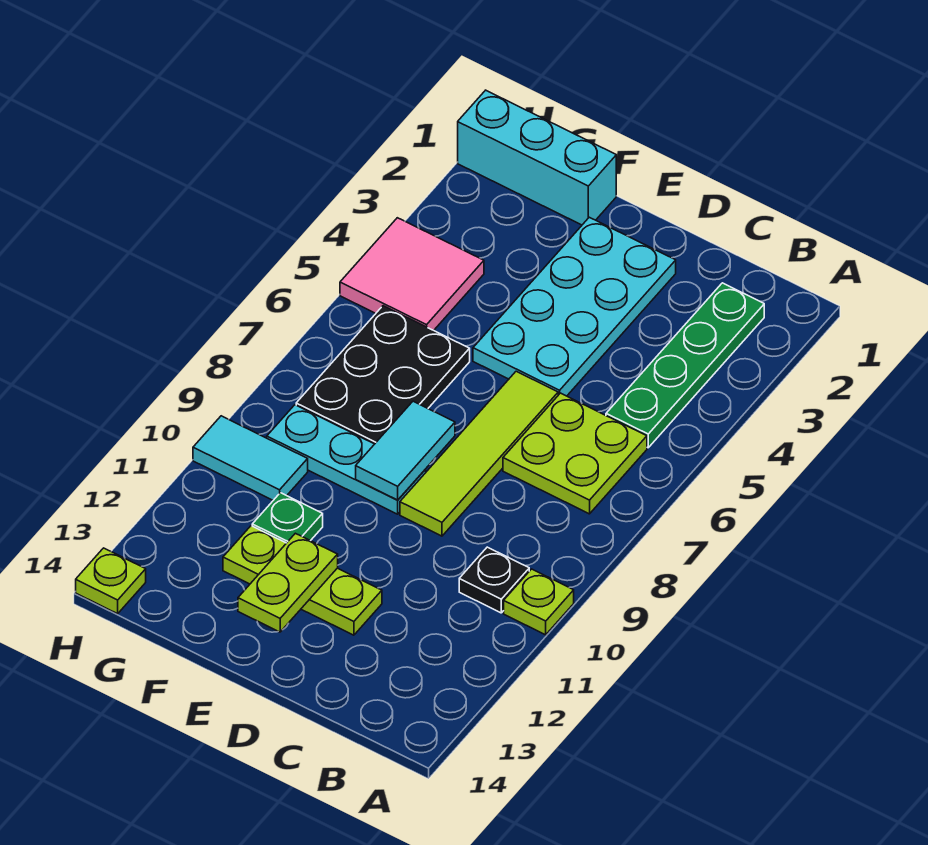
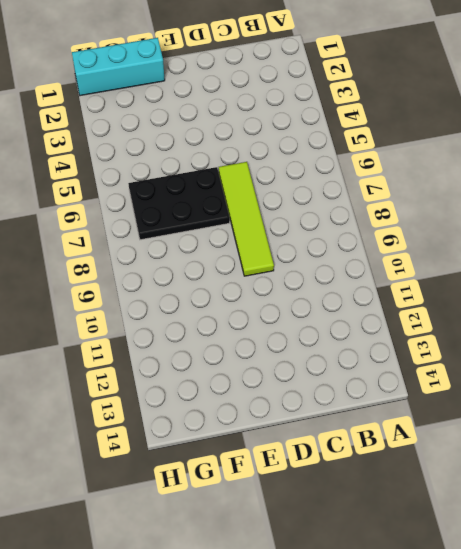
black plate E6:G7 level 1 -> black plate F6:G8 level 1
none -> lime plate A10 level 1
none -> green plate B2:B5 level 1
none -> lime plate B6:C7 level 1

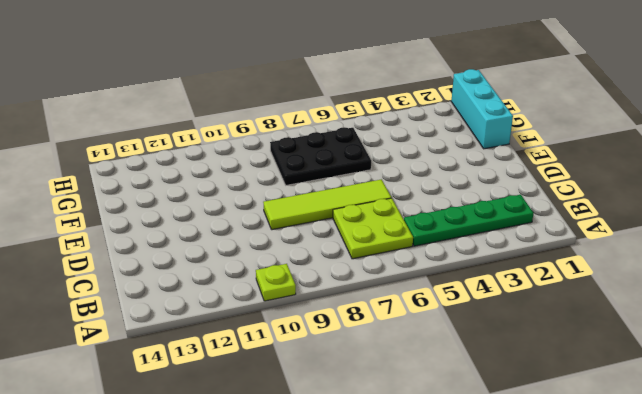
none -> black plate B10 level 1
none -> cyan plate D2:E5 level 1
none -> lime plate D12:F12 level 1

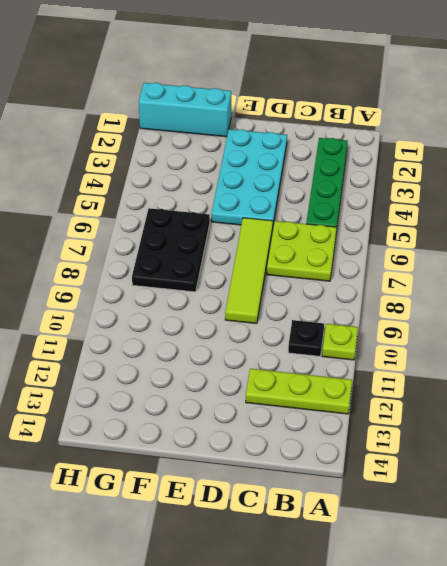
lime plate A12:C12 level 1 -> lime plate D12:F12 level 1
none -> cyan plate E9:G9 level 1
none -> green plate F11 level 1
none -> pink tile G4:H5 level 1

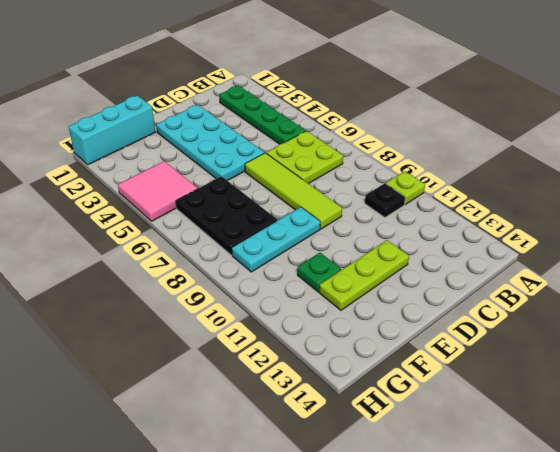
none -> cyan tile G10:H10 level 1
none -> lime plate H14 level 1
none -> cyan tile E8:E9 level 2

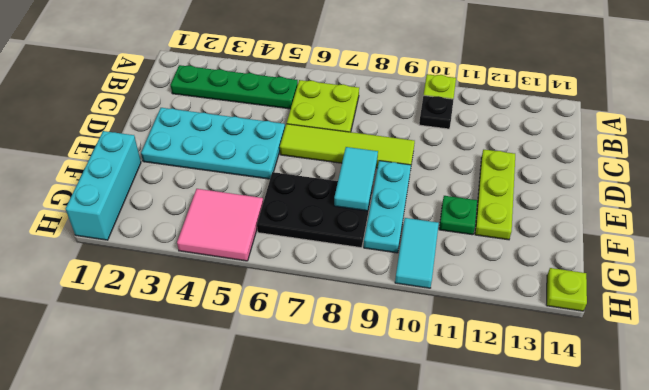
cyan tile E8:F8 level 2 -> cyan tile E8:E9 level 2
none -> lime plate E12:E13 level 2

